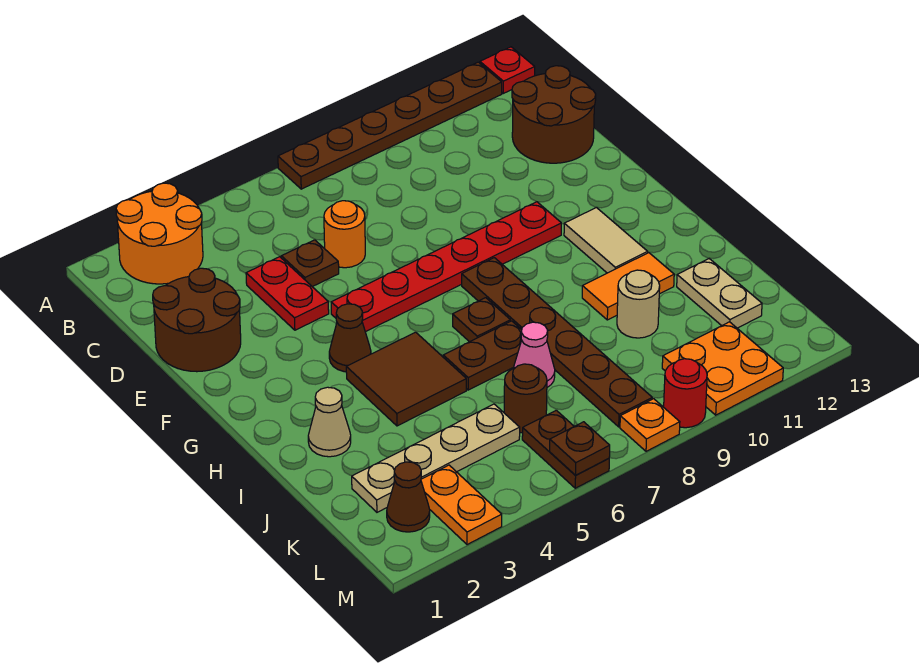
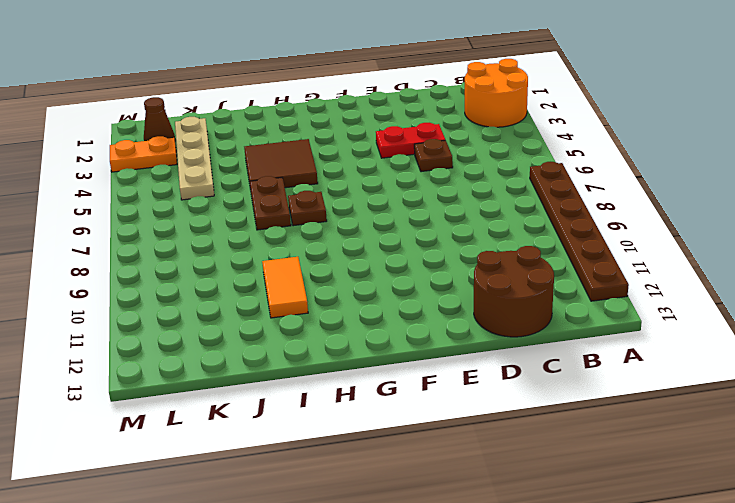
none -> red plate A13 level 1
none -> brown round brick D1:E2 level 1
none -> orange round brick D6 level 1

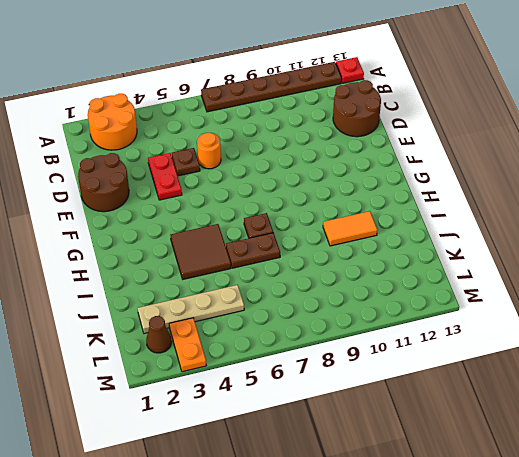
none -> red plate F5:F10 level 1
none -> brown cone G4 level 1
none -> brown plate G8:L8 level 1

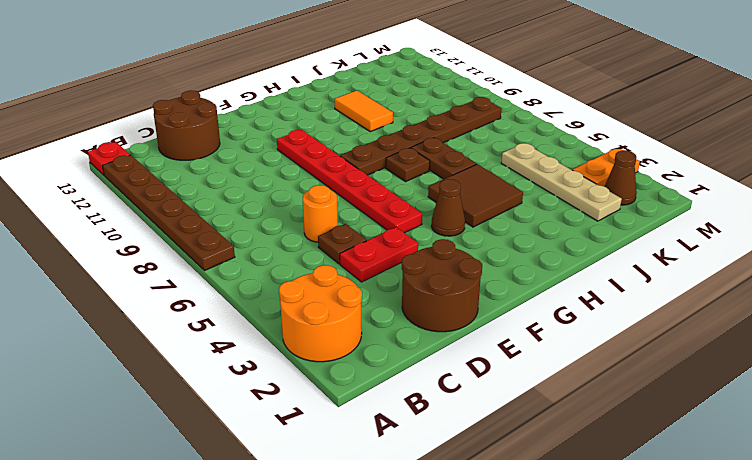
none -> tan tile G11:H11 level 1
none -> tan cone I2 level 1
none -> pink cone J7 level 1

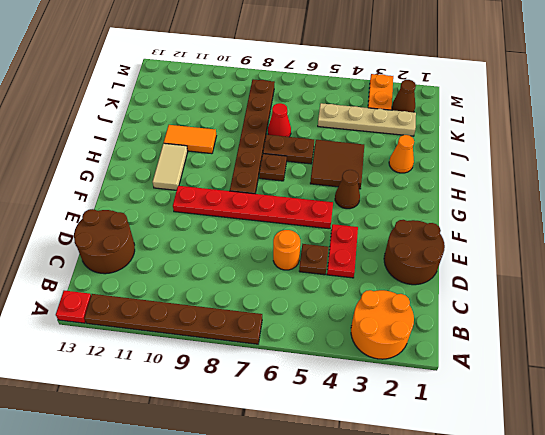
orange cone I2 level 1 -> tan cone I2 level 1
red cone J7 level 1 -> pink cone J7 level 1
none -> tan round brick J10 level 1
none -> tan plate J12:K12 level 1
none -> brown round brick K6 level 1

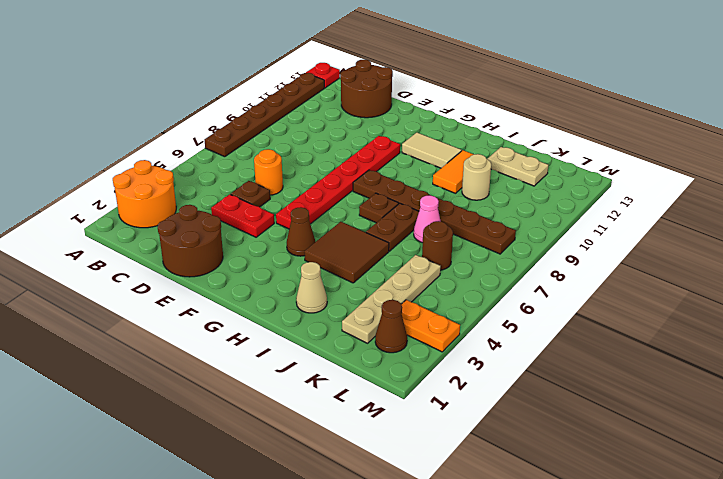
none -> brown plate L6:M6 level 1
none -> orange plate L10:M11 level 1
none -> orange plate M8 level 1

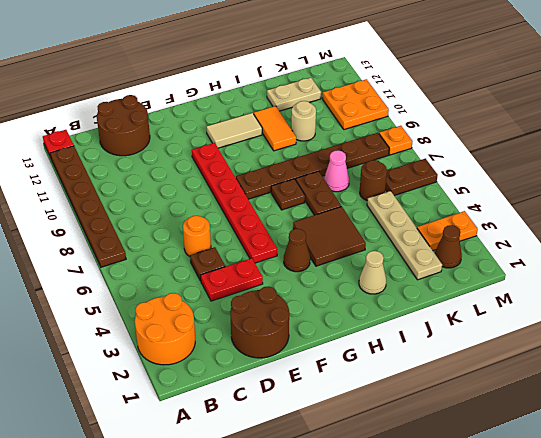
none -> red round brick M9 level 1
none -> brown plate M6 level 2

